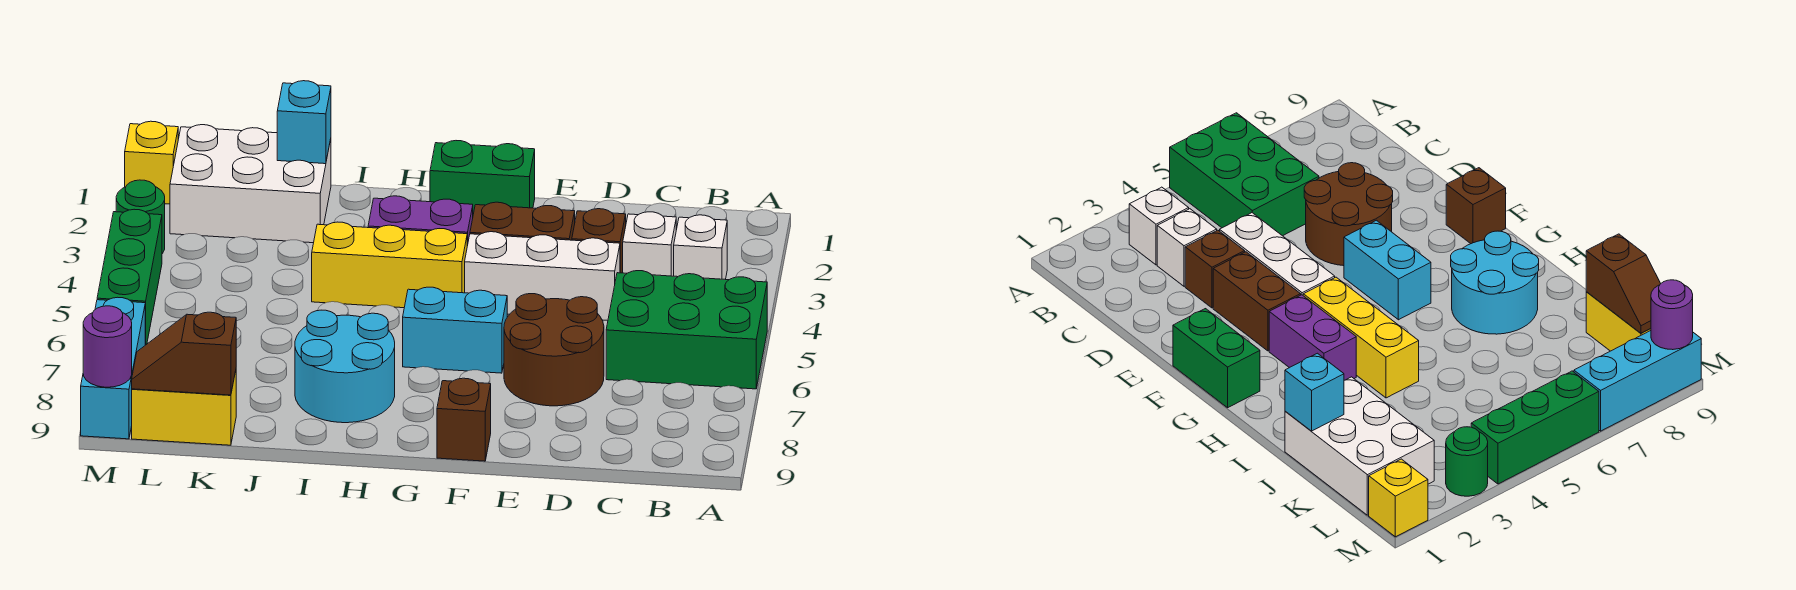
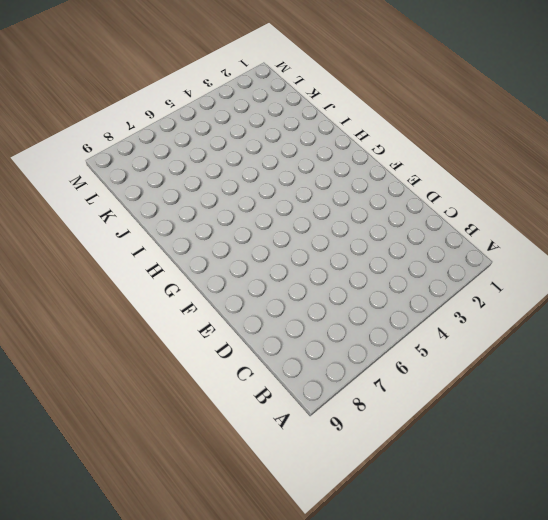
none -> green brick A5:C6 level 1
none -> white brick B3 level 1
none -> white brick C3 level 1

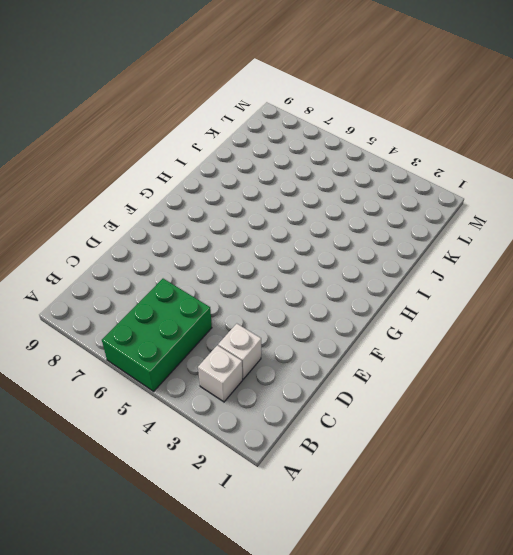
none -> brown brick D3 level 1
none -> white brick D4:F4 level 1
none -> brown round brick D6:E7 level 1

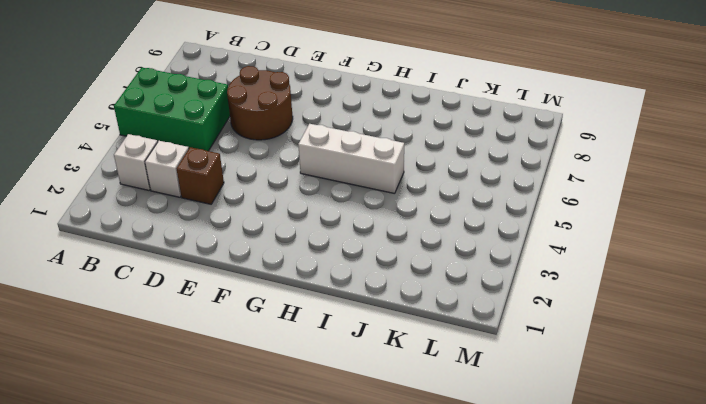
white brick G5:I5 level 1 -> white brick D4:F4 level 1
none -> brown brick E3:F3 level 1
none -> green brick F1:G1 level 1
none -> cyan brick F6:G6 level 1

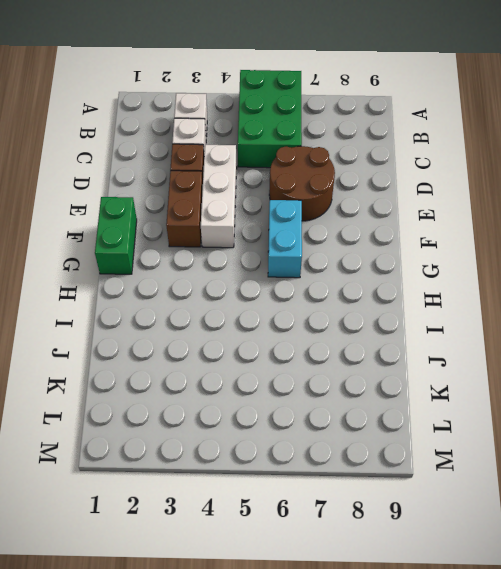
none -> brown brick F9 level 1
none -> purple brick G3:H3 level 1
none -> yellow brick G4:I4 level 1

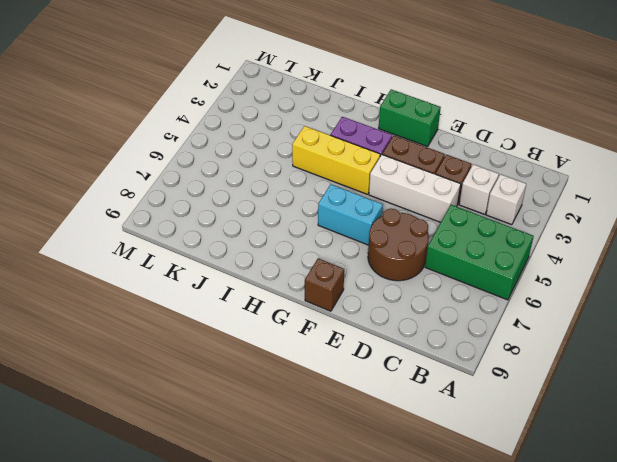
none -> cyan round brick H7:I8 level 1
none -> white brick J1:L2 level 1
none -> yellow brick K9:L9 level 1

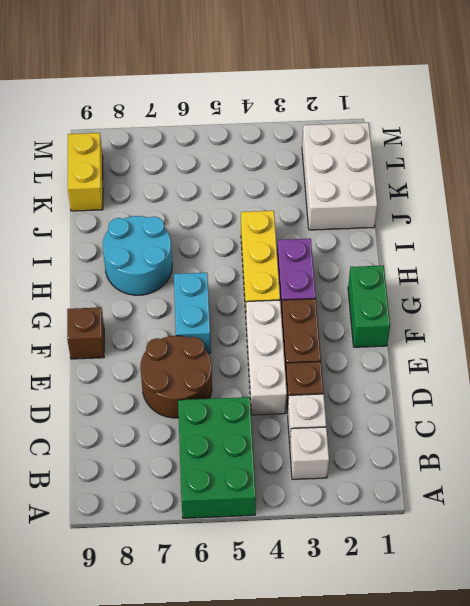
none -> yellow brick M1 level 1
none -> green round brick M3 level 1
none -> green brick M4:M6 level 1

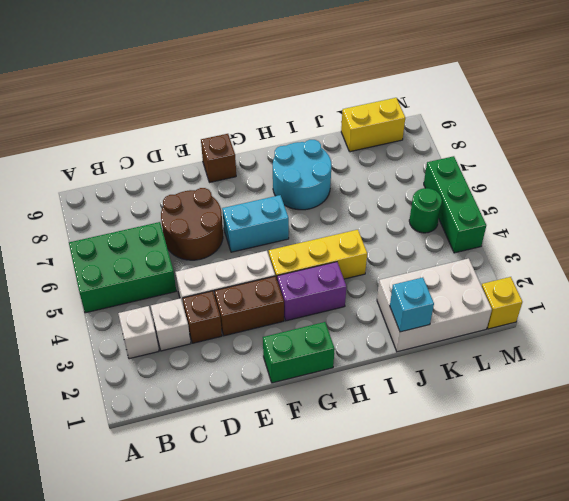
green round brick L5 level 1 -> green round brick M3 level 1
none -> cyan brick M7:M9 level 1
none -> brown slope K9:L9 level 2 top K
none -> purple round brick M9 level 2

